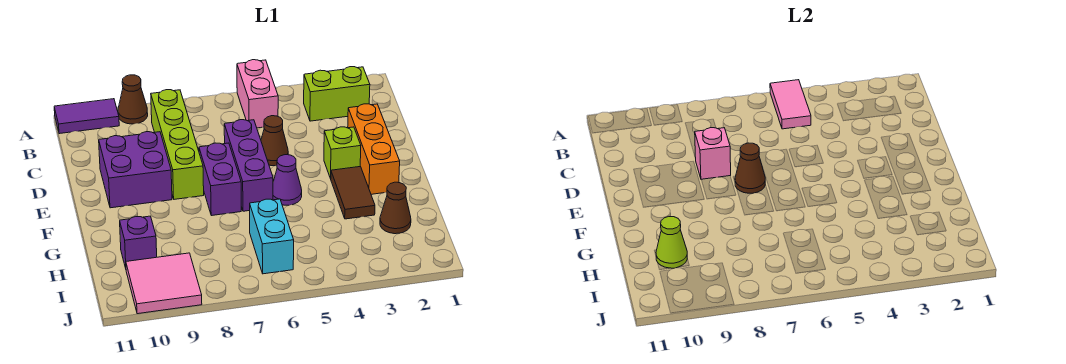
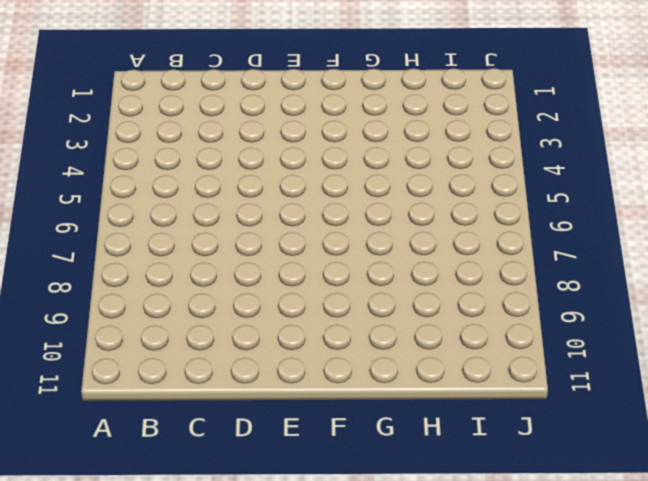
none -> pink brick A5:B5 level 1
none -> brown cone A9 level 1
none -> purple tile A10:A11 level 1

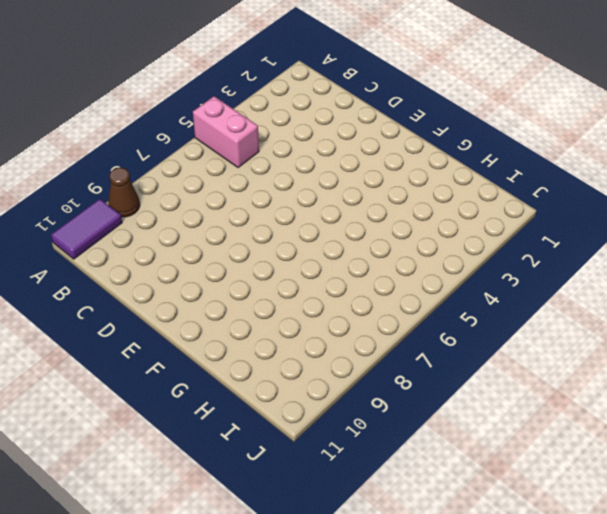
none -> lime brick B2:B3 level 1
none -> lime brick B8:E8 level 1
none -> orange brick D2:F2 level 1

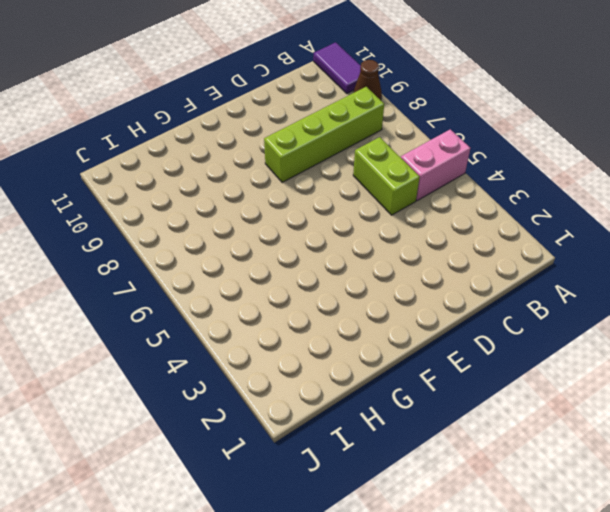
lime brick C5:C6 level 1 -> lime brick B2:B3 level 1
none -> orange brick D2:F2 level 1
none -> brown cone D5 level 1
none -> purple brick D6:F6 level 1

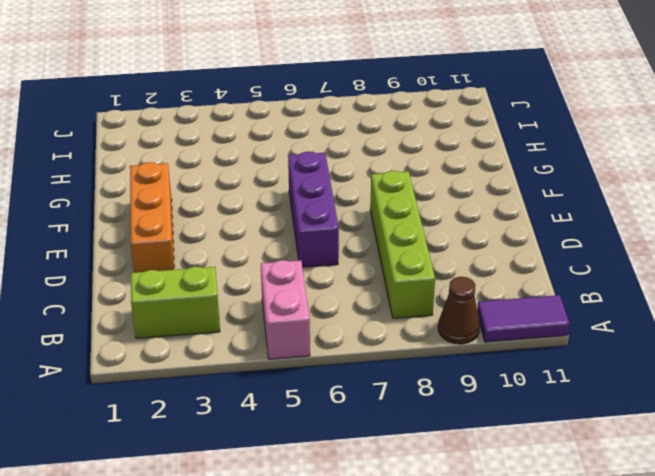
none -> brown cone D5 level 1
none -> purple brick D9:E10 level 1
none -> lime brick E3 level 1

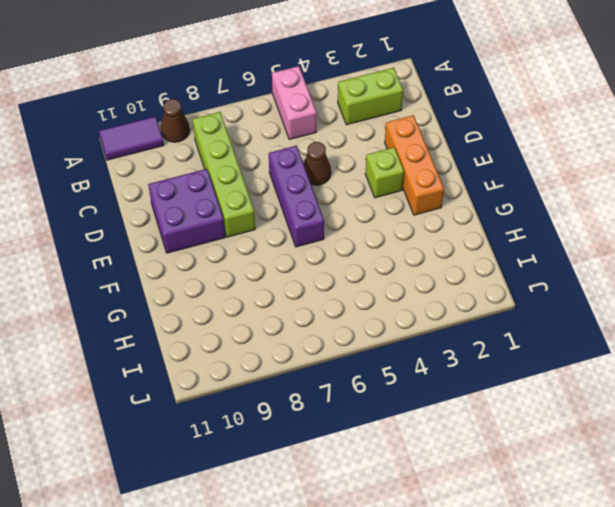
none -> purple brick E7:F7 level 1
none -> brown tile F3:G3 level 1
none -> purple cone F5 level 1

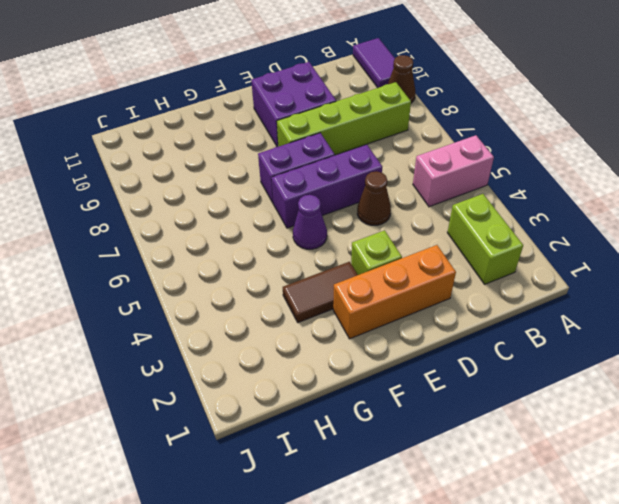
none -> brown cone H2 level 1
none -> cyan brick H6:I6 level 1
none -> purple brick H10 level 1

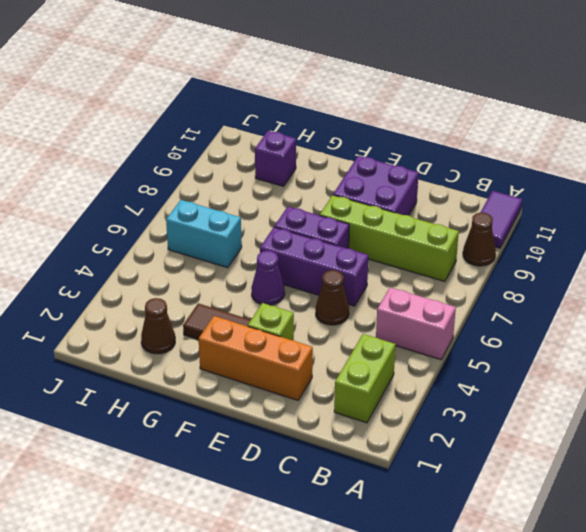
none -> pink tile I9:J10 level 1
none -> pink tile A5:B5 level 2
none -> pink brick D8 level 2

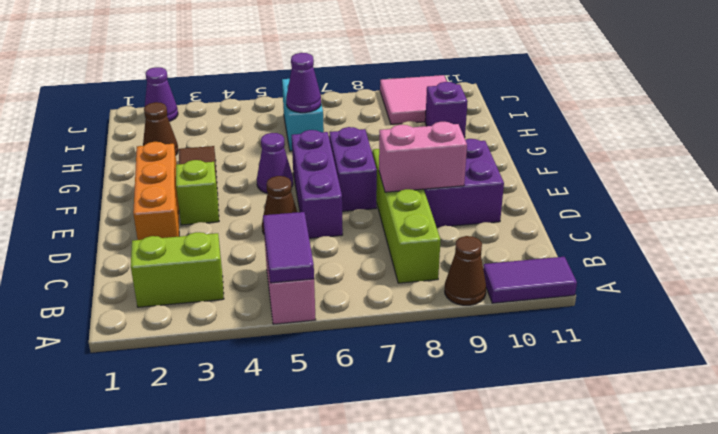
purple tile A5:B5 level 2 -> pink tile A5:B5 level 2
pink brick D8:D9 level 2 -> pink brick D8 level 2
purple cone H6 level 2 -> none
purple cone J2 level 1 -> none
none -> brown cone E7 level 2
none -> lime cone H10 level 2

